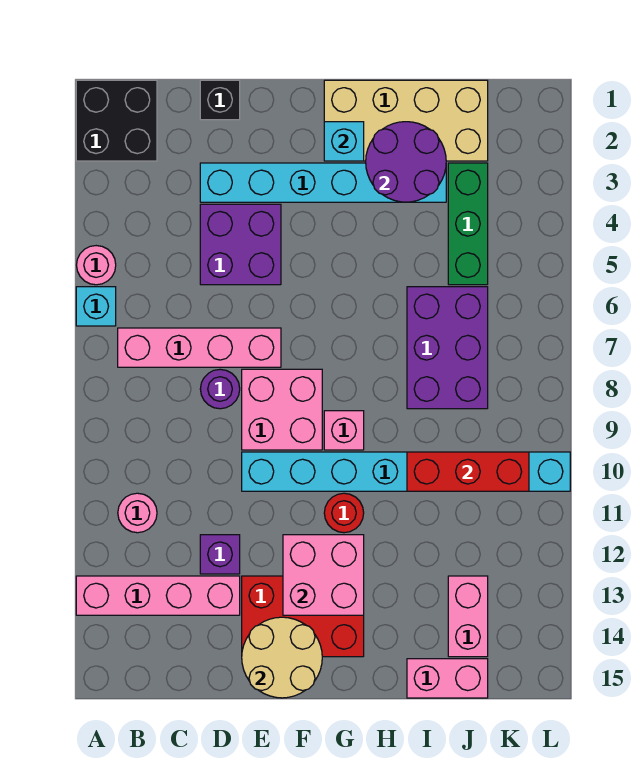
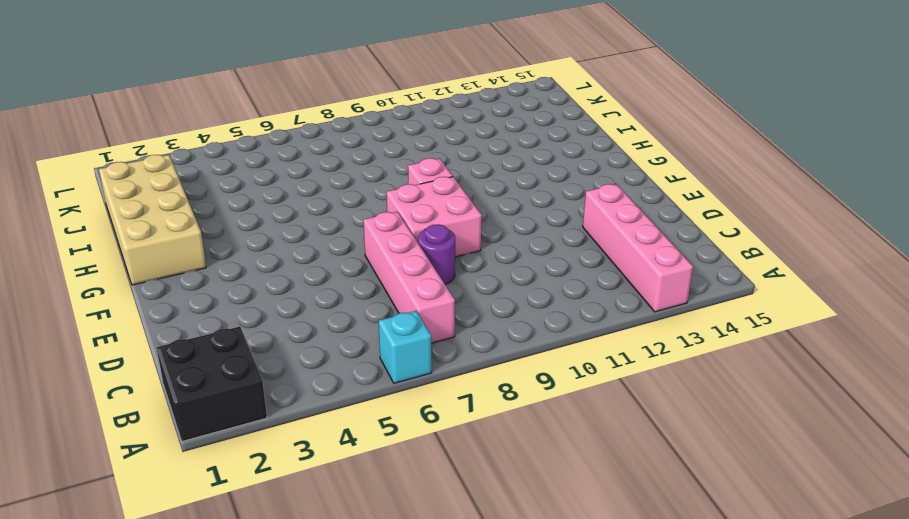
none -> pink round brick A5 level 1
none -> pink round brick B11 level 1
none -> black brick D1 level 1

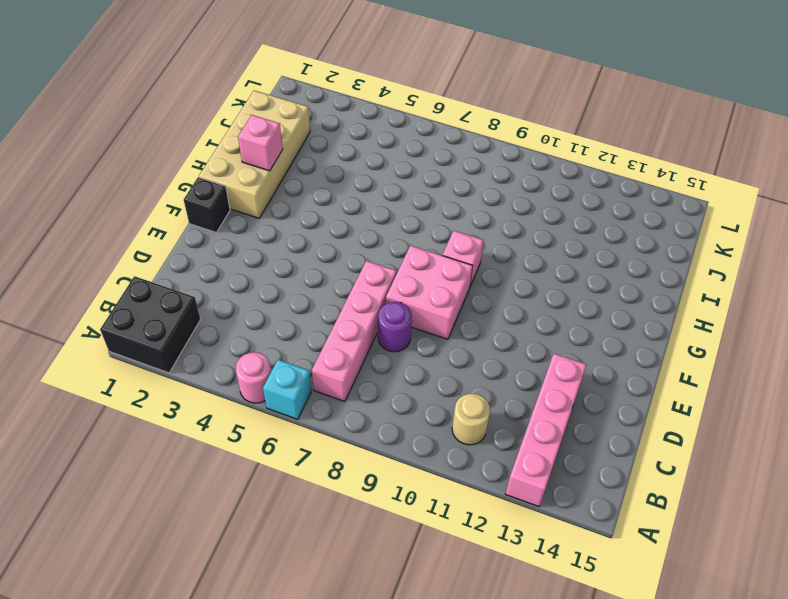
tan round brick B11 level 1 -> pink round brick B11 level 1
black brick F1 level 1 -> black brick D1 level 1
pink brick H2 level 2 -> purple round brick H2:I3 level 2
none -> cyan brick D3:I3 level 1
none -> purple brick D4:E5 level 1
none -> purple brick D12 level 1

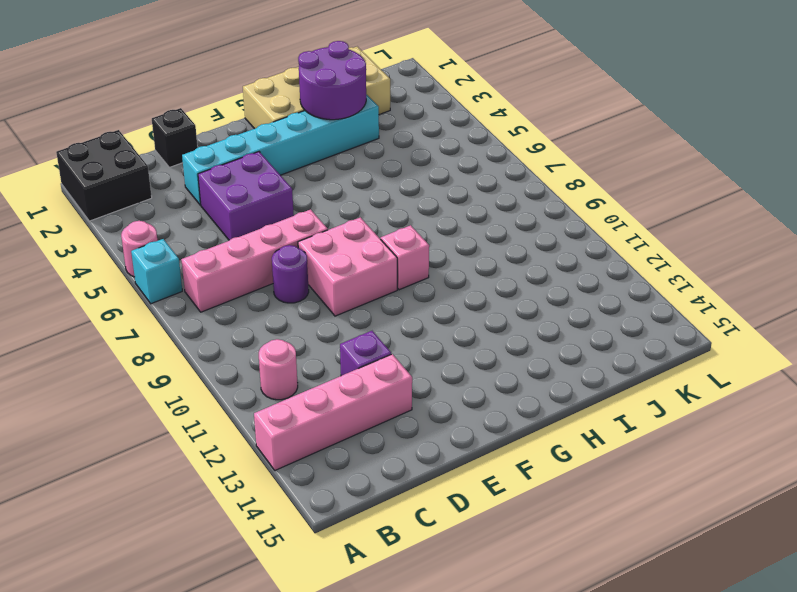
none -> cyan brick E10:L10 level 1
none -> red brick E13:G14 level 1
none -> red round brick G11 level 1

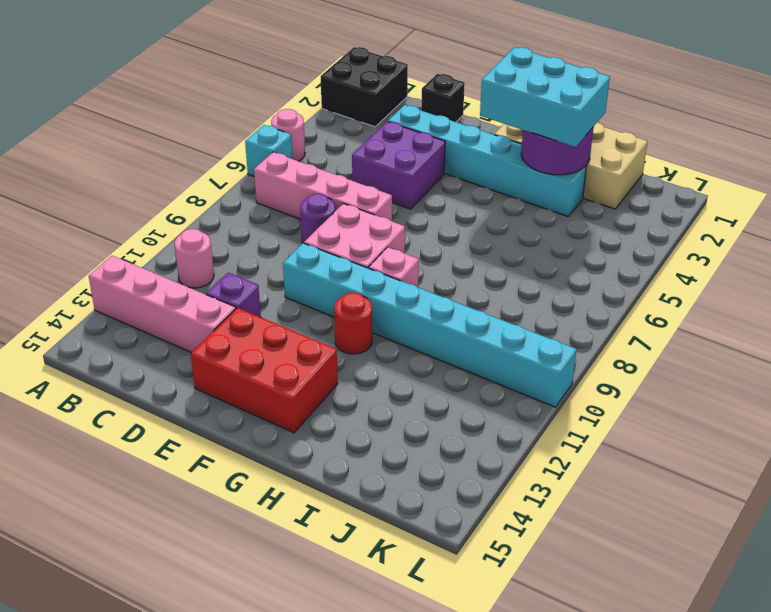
cyan brick G2:I3 level 3 -> none
none -> purple brick I6:J8 level 1
none -> pink brick I15:J15 level 1
none -> green brick J3:J5 level 1

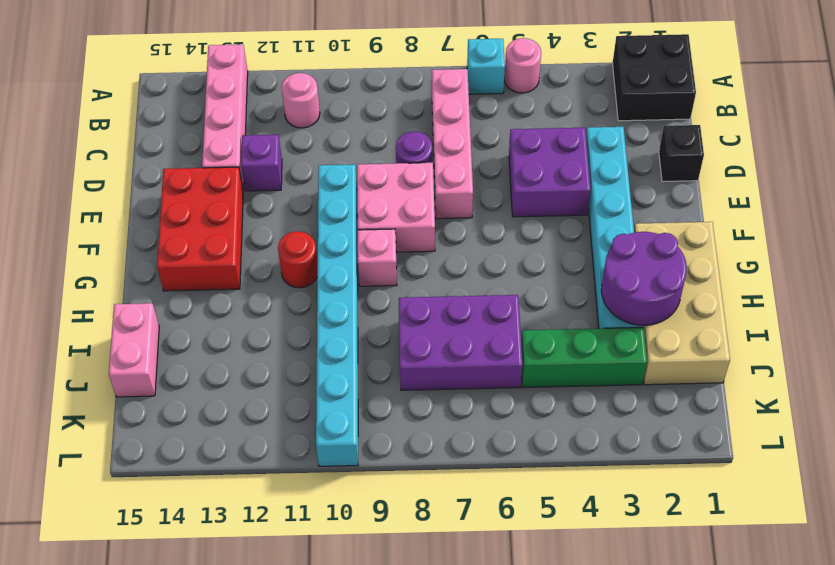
none -> pink brick J13:J14 level 1
none -> tan round brick E14:F15 level 2
none -> pink brick F12:G13 level 2

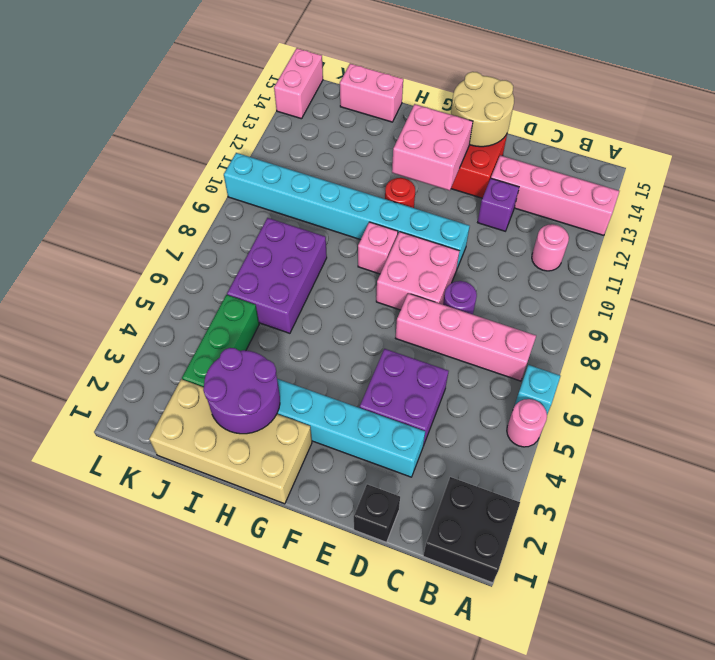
pink brick L14:L15 level 1 -> pink brick J13:J14 level 1
none -> cyan brick G2 level 2
none -> red brick I10:K10 level 2

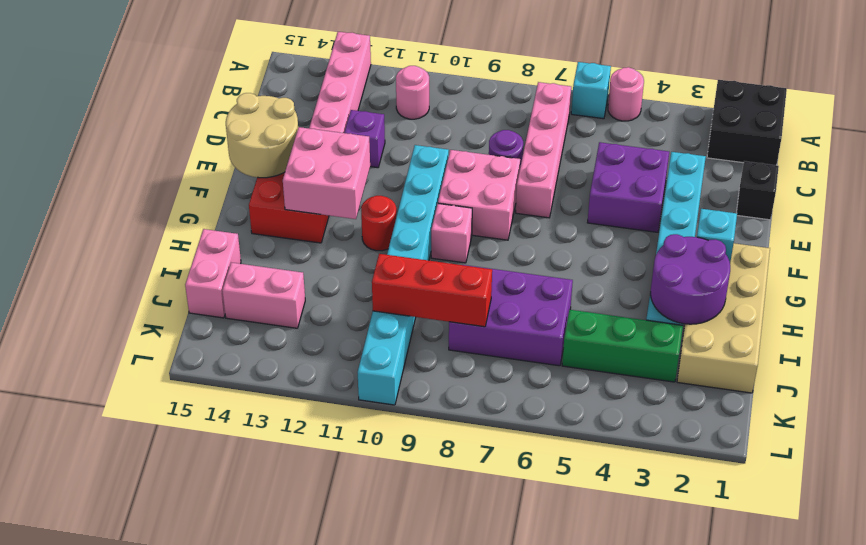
red brick J8:J10 level 2 -> red brick I10:K10 level 2

